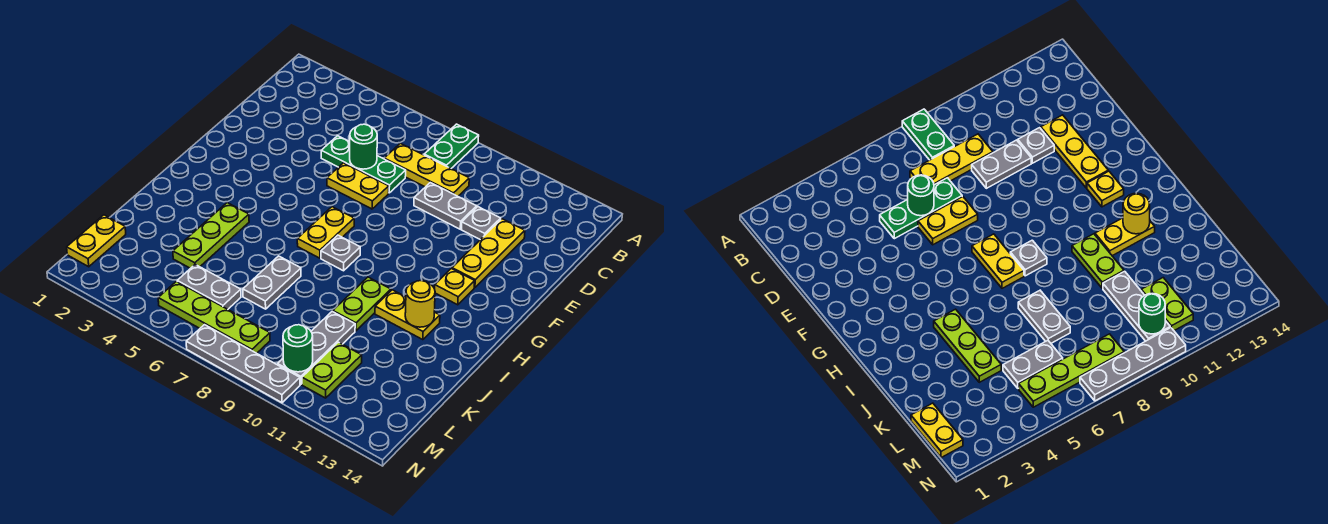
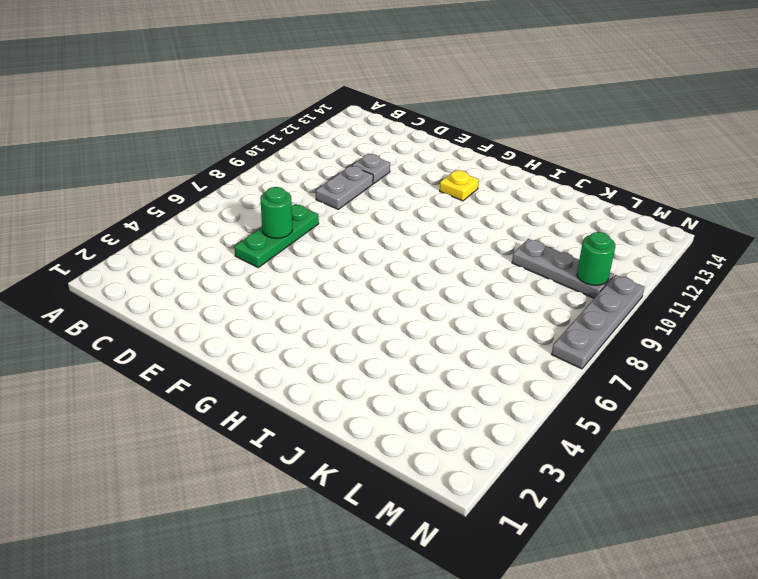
none -> green plate A8:B8 level 1
none -> yellow plate C7:C9 level 1
none -> yellow plate D12:F12 level 1

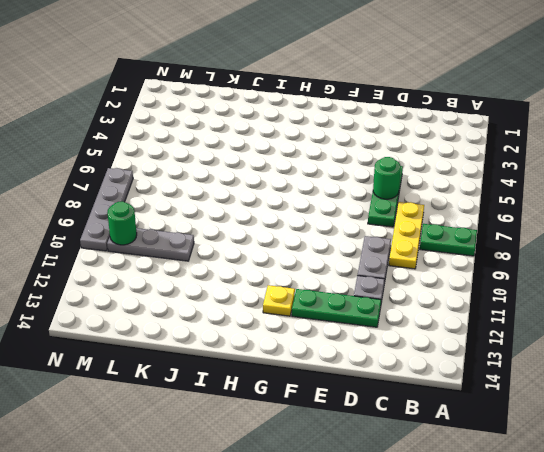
green plate D12:F12 level 1 -> yellow plate D12:F12 level 1
none -> yellow plate E6:E7 level 1
none -> yellow plate G7:H7 level 1
none -> grey plate H8 level 1

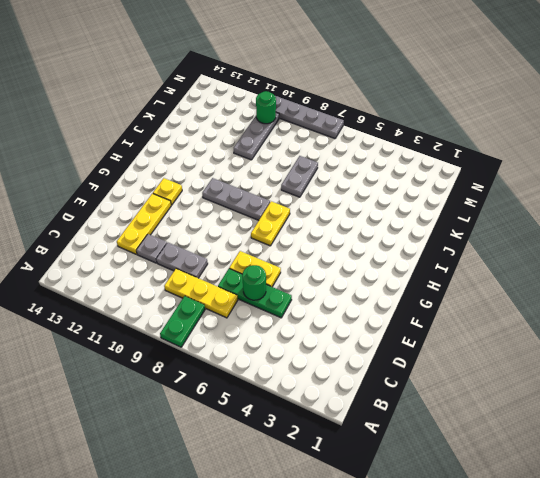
grey plate H8:H10 level 1 -> grey plate H8 level 1
none -> lime plate I4:K4 level 1
none -> lime plate I10:J10 level 1
none -> yellow plate I11:I12 level 1

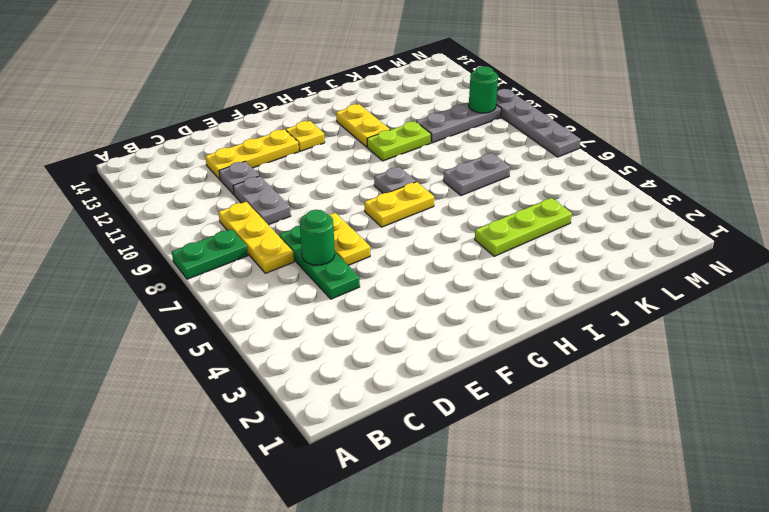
none -> yellow plate L1:M1 level 1
none -> grey plate L5:L6 level 1
none -> lime plate L11:M11 level 1

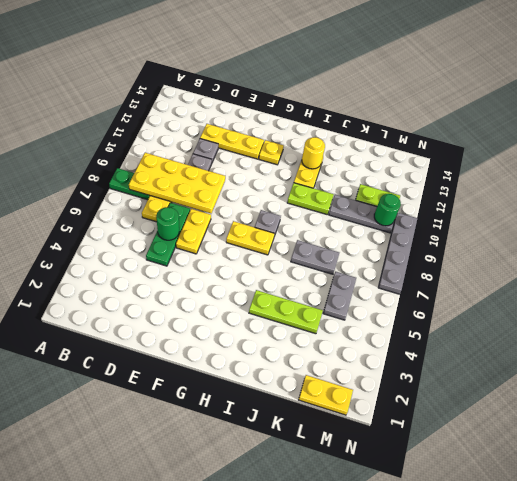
yellow plate B8:E9 level 2 -> none
none -> lime plate M5:M8 level 1

